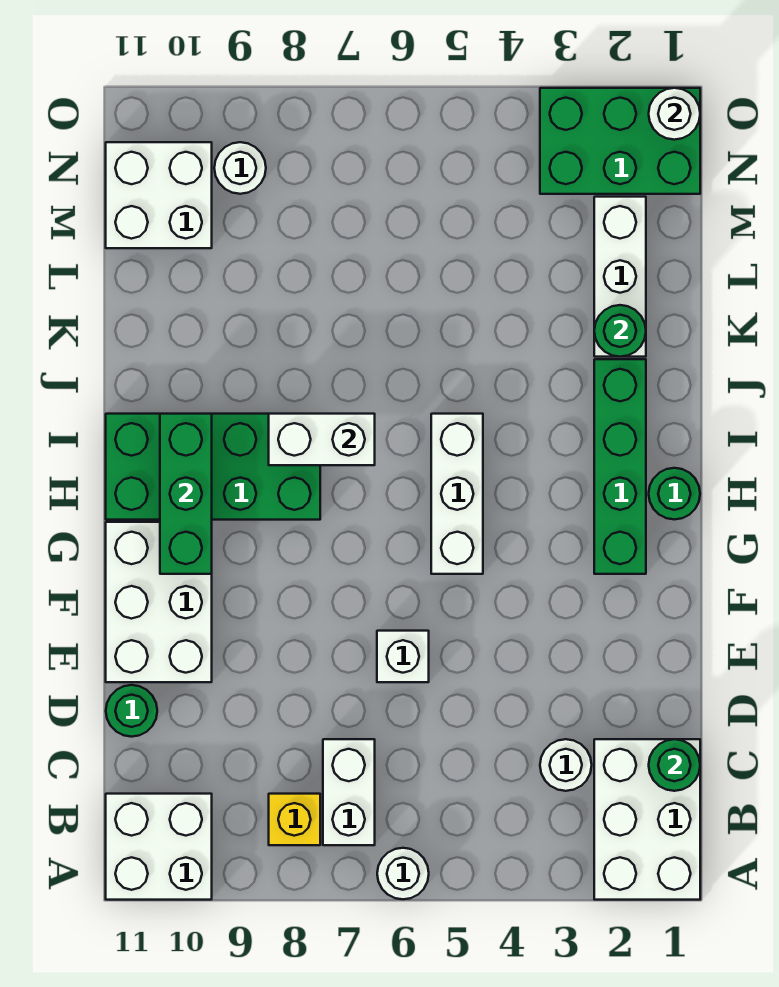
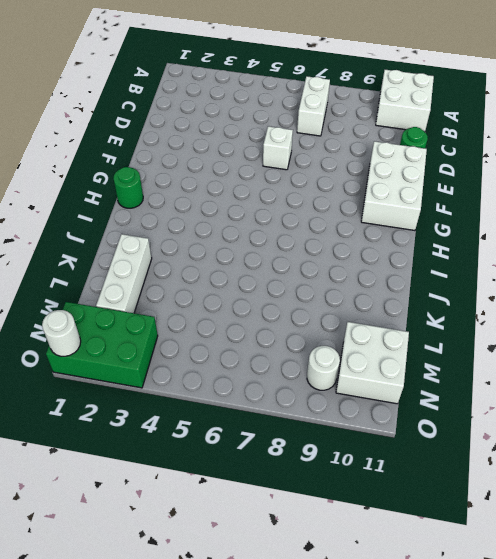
none -> white brick A1:C2 level 1
none -> white round brick A6 level 1
none -> yellow brick B8 level 1

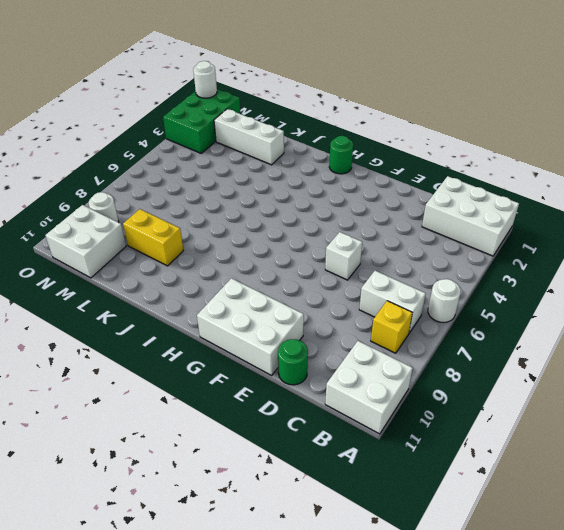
yellow brick K9:L9 level 1 -> none
none -> white round brick C3 level 1
none -> green brick G2:J2 level 1
none -> white brick G5:I5 level 1

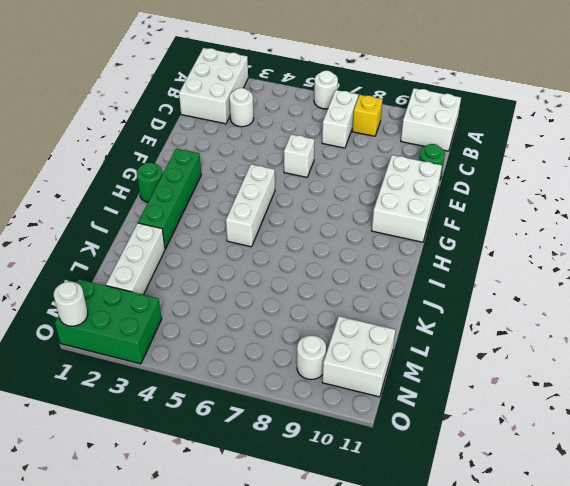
none -> green brick H8:I11 level 1
none -> green round brick C1 level 2
none -> green brick G10:I10 level 2

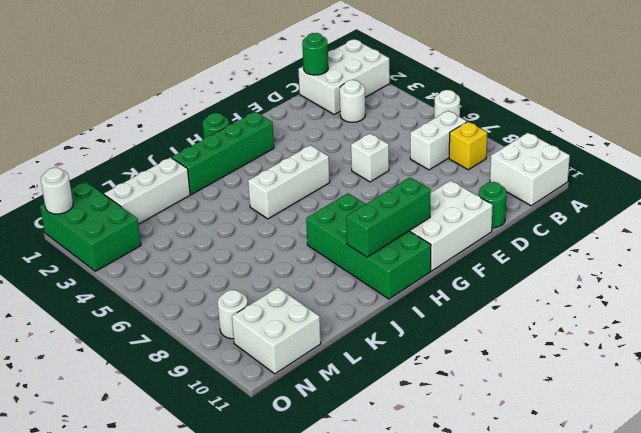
none -> white brick I7:I8 level 2
none -> green round brick K2 level 2

